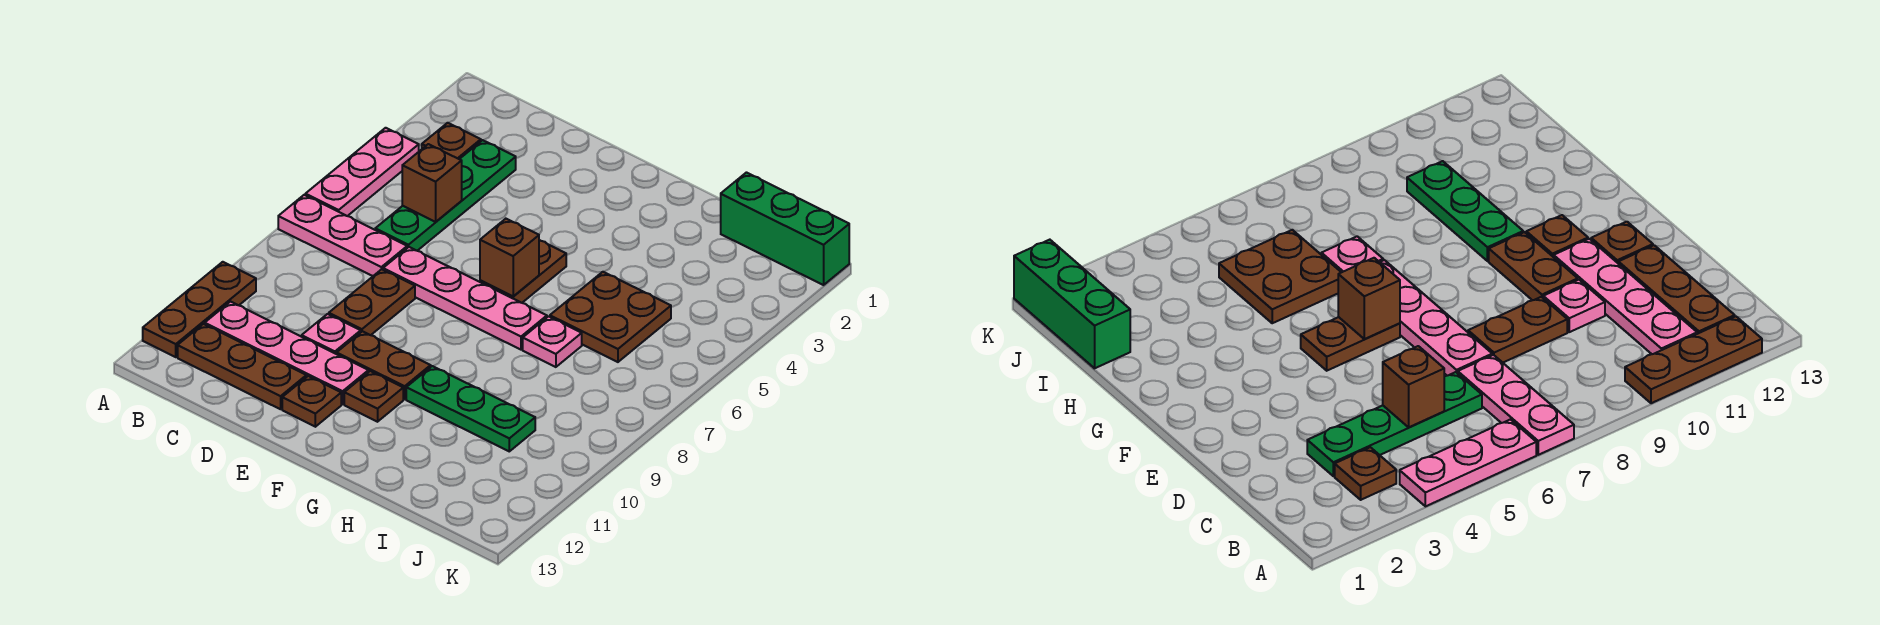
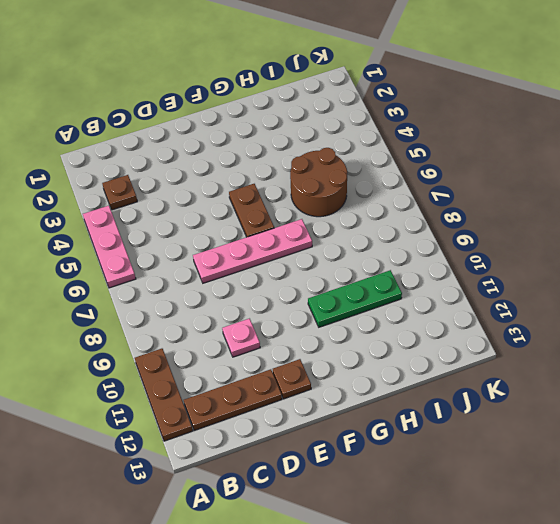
brown round brick H5:I6 level 1 -> brown plate H5:I6 level 1
none -> pink plate A7:C7 level 1
none -> pink plate B11:E11 level 1
none -> green plate C3:C6 level 1

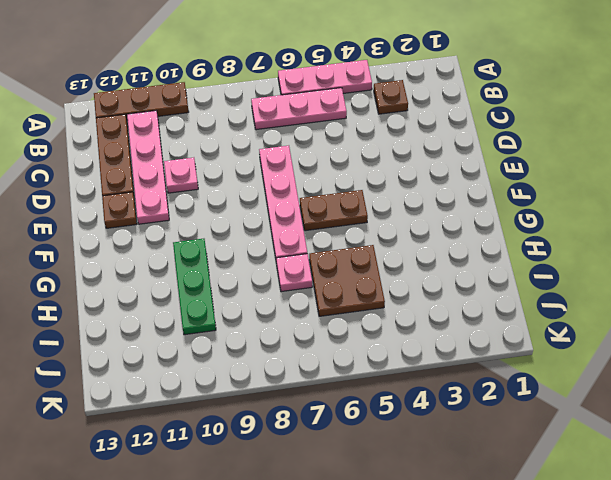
pink plate B5:B7 level 1 -> pink plate A7:C7 level 1
none -> green plate C3:C6 level 1
none -> brown plate D8:D9 level 1
none -> brown plate E10:F10 level 1

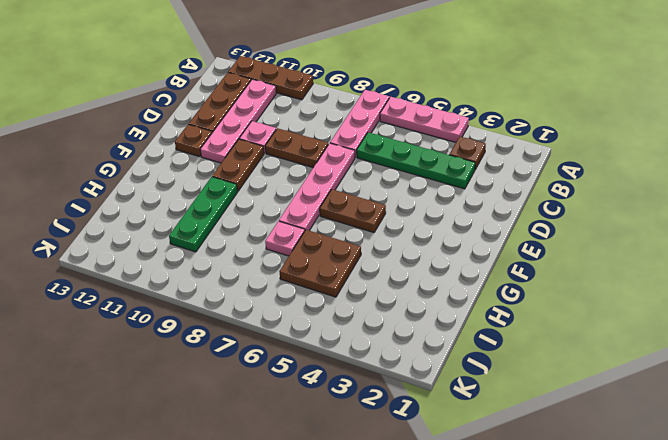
none -> brown plate F11 level 1
none -> green brick I1:K1 level 1
none -> brown brick C5 level 2

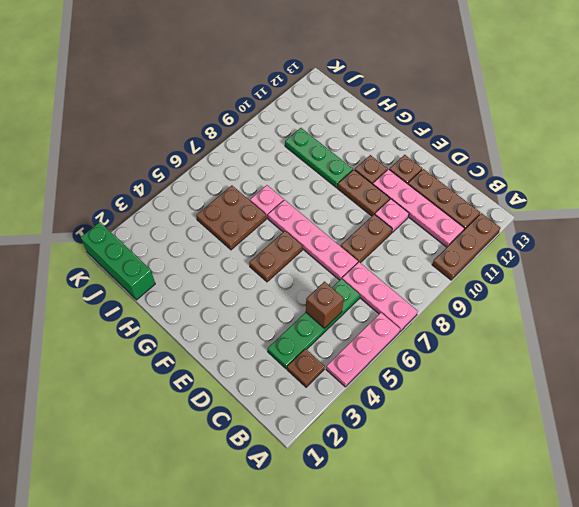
none -> brown brick F6 level 2

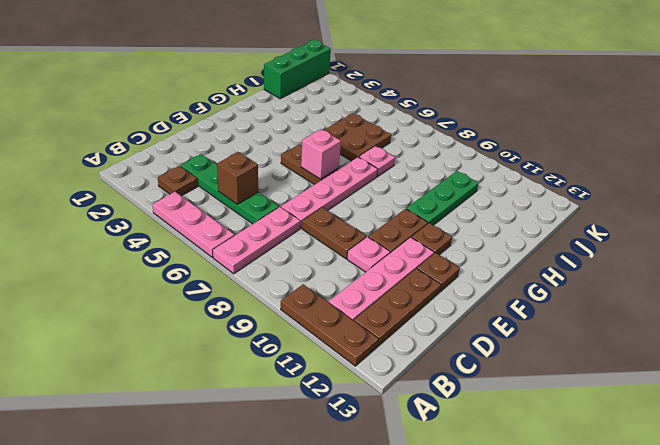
pink brick F6 level 2 -> brown brick F6 level 2

